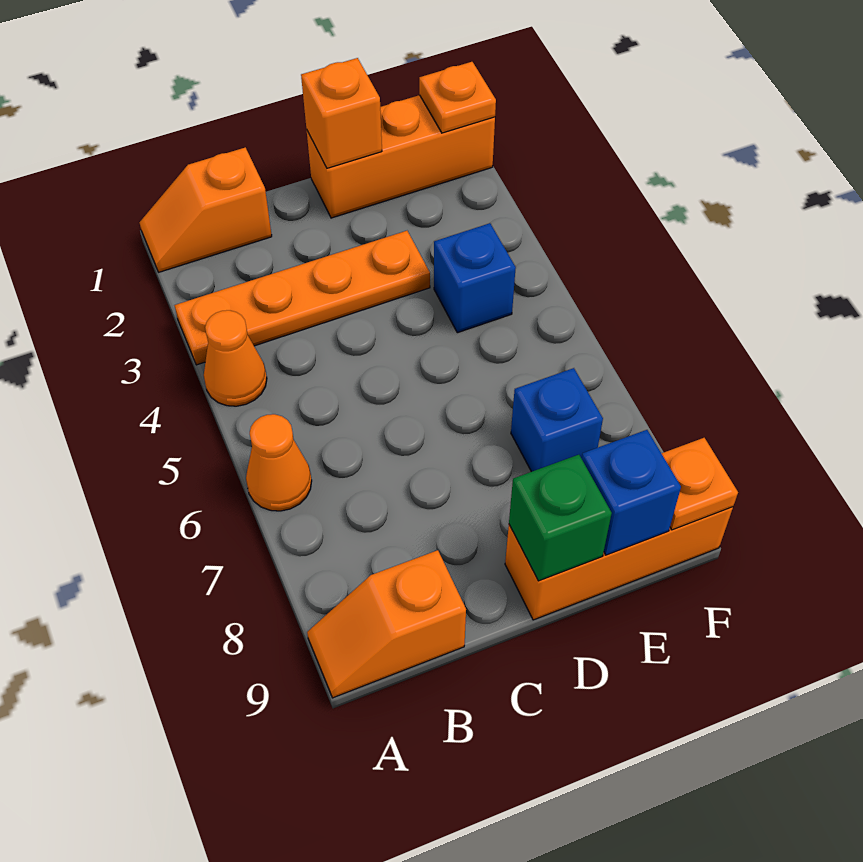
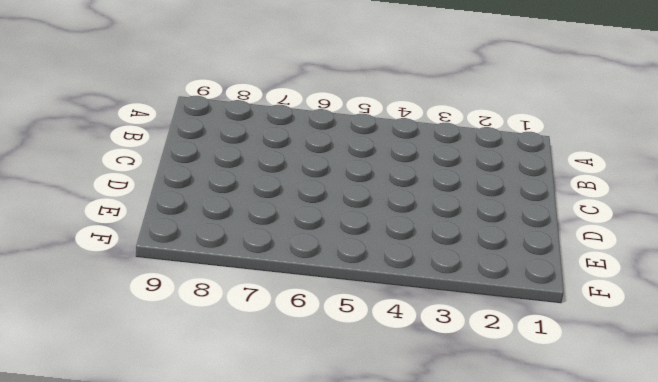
none -> orange slope A1:B1 level 1 top B
none -> orange plate A3:D3 level 1
none -> orange cone A4 level 1

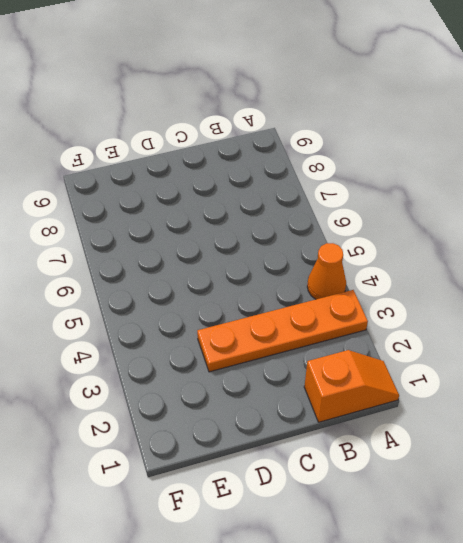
none -> orange cone A6 level 1
none -> orange slope A9:B9 level 1 top B
none -> orange brick D1:F1 level 1

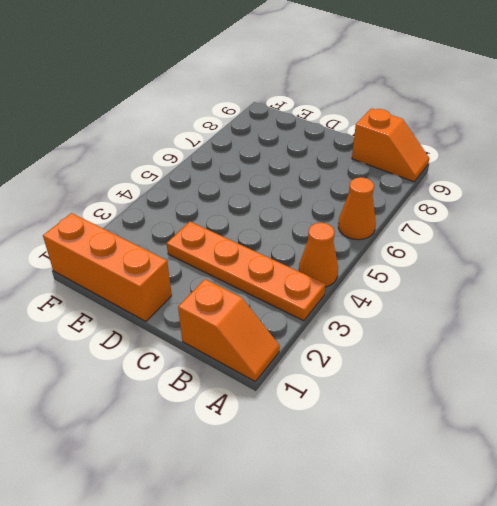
none -> orange brick D9:F9 level 1
none -> blue brick E4 level 1
none -> blue brick E7 level 1

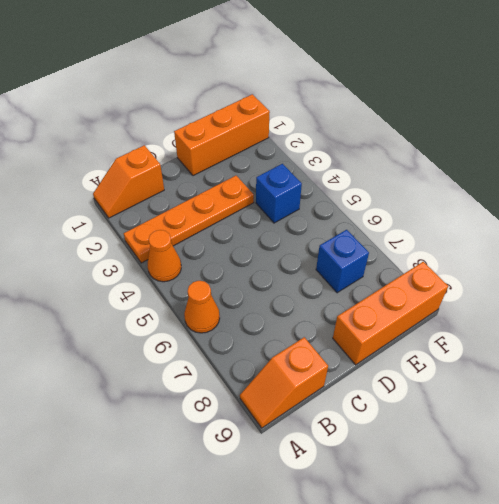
none -> orange brick D1 level 2
none -> green brick D9 level 2
none -> blue brick E9 level 2

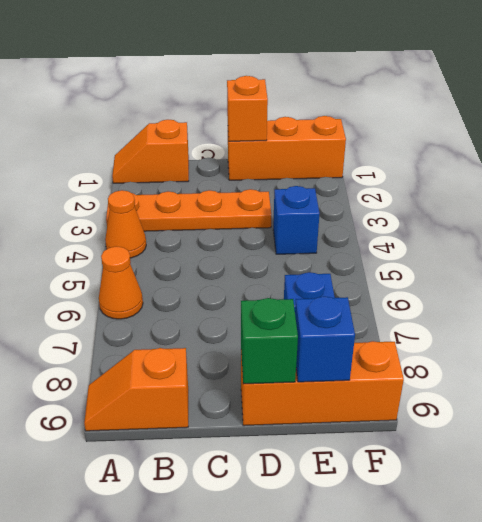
none -> orange plate F1 level 2
none -> orange plate F9 level 2

